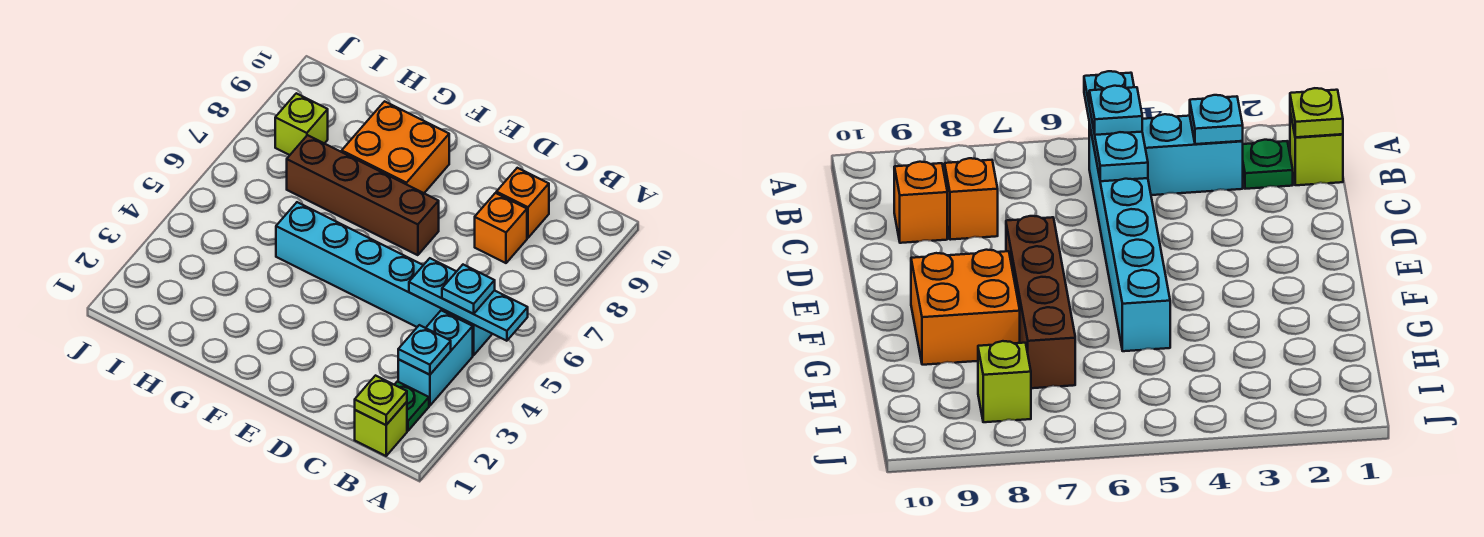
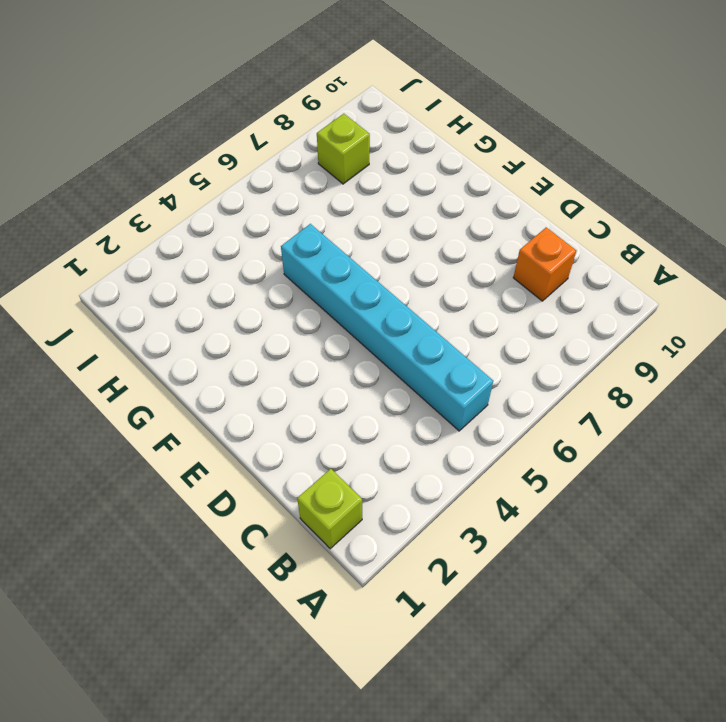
none -> green plate B2 level 1
none -> cyan brick B3:B4 level 1
none -> orange brick C8 level 1

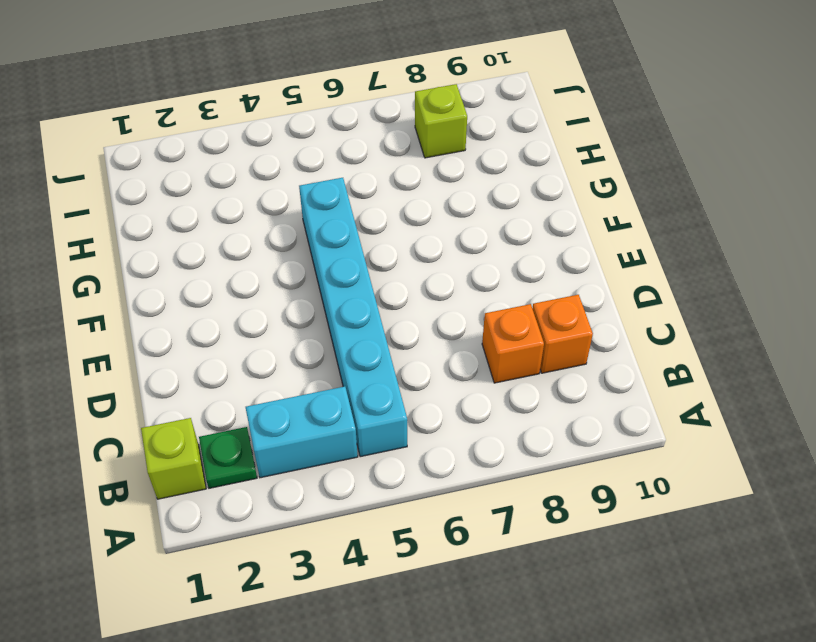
none -> brown brick E7:H7 level 1
none -> orange brick F8:G9 level 1
none -> cyan plate A5:C5 level 2

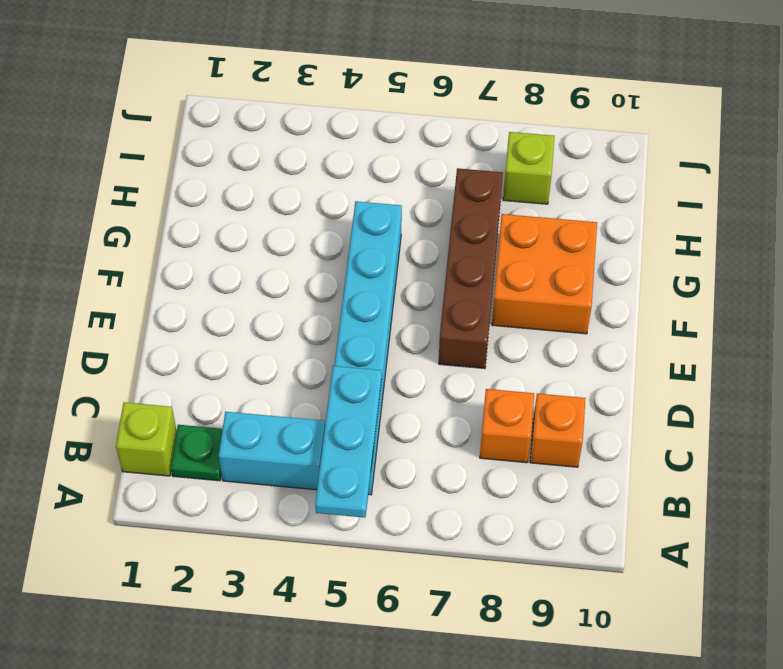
none -> lime plate B1 level 2
none -> cyan plate B3 level 2
none -> cyan plate B5 level 3

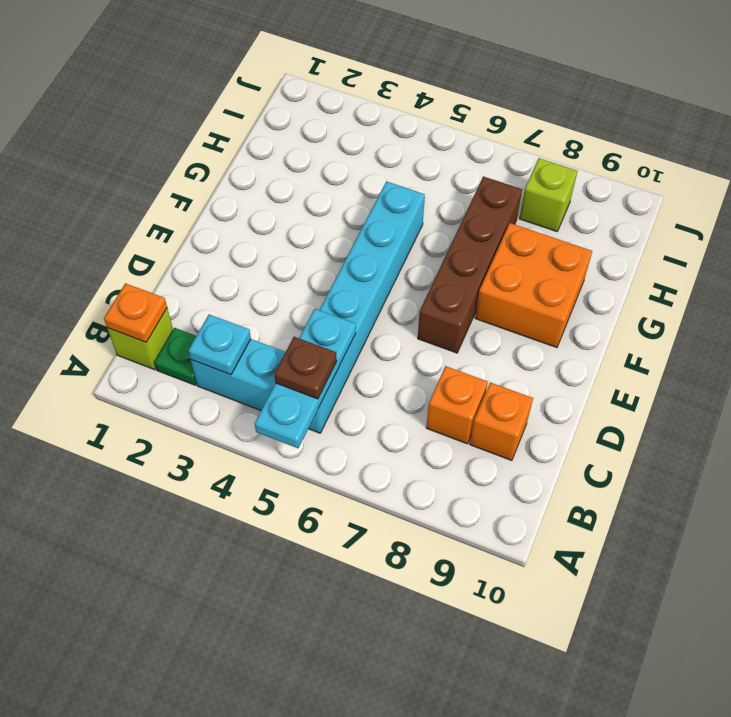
orange plate B1 level 2 -> lime plate B1 level 2
brown plate B5 level 3 -> cyan plate B5 level 3

